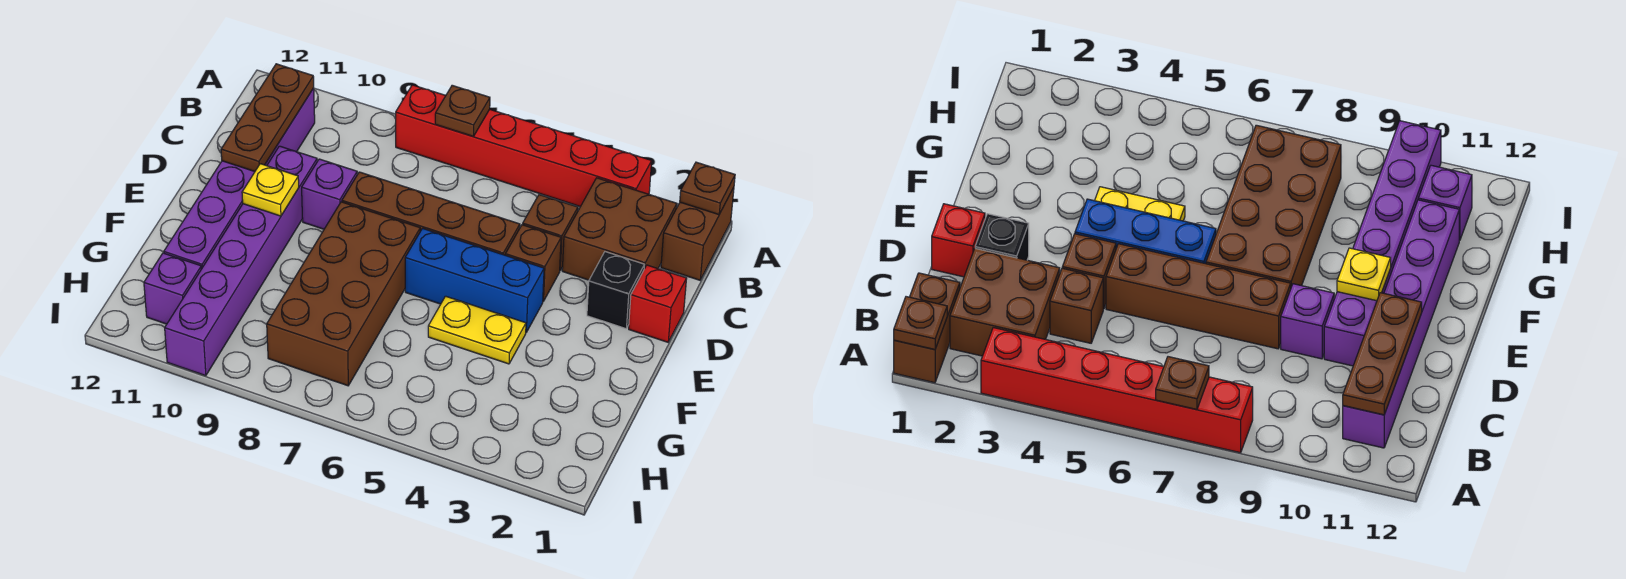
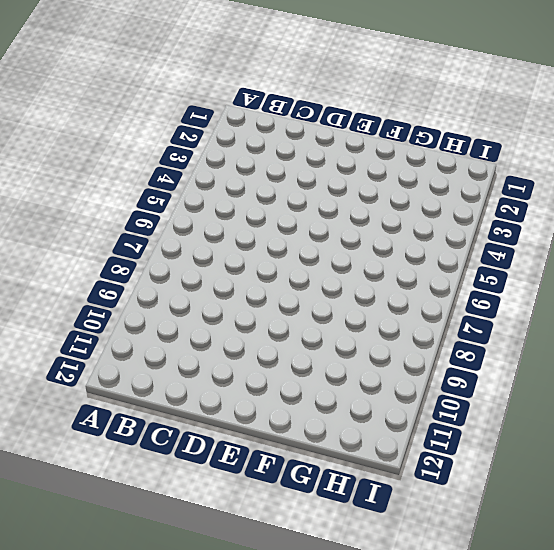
none -> brown brick A1:B1 level 1
none -> red brick A3:A8 level 1
none -> brown brick B2:C3 level 1

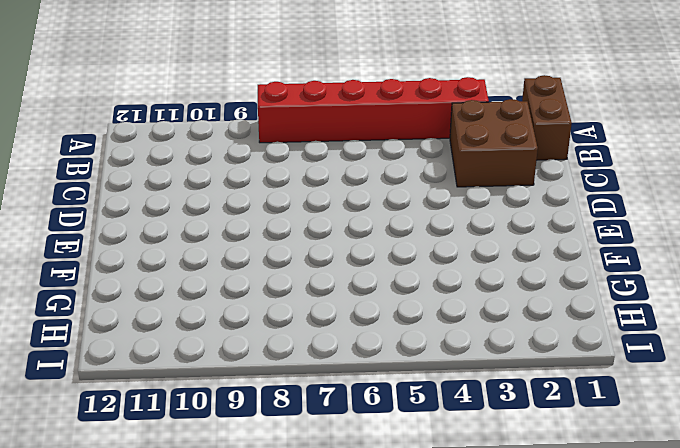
none -> purple brick B11:G11 level 1
none -> brown brick C4 level 1
none -> red brick D1 level 1

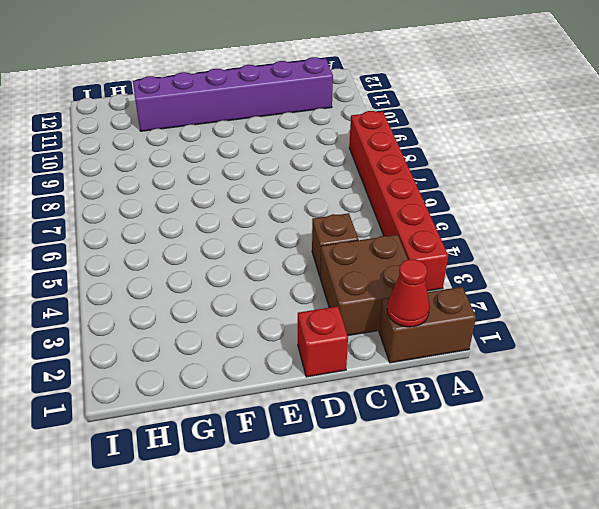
red cone B1 level 2 -> none
none -> black brick D2 level 1
none -> brown brick D4 level 1
none -> brown brick D5:D8 level 1

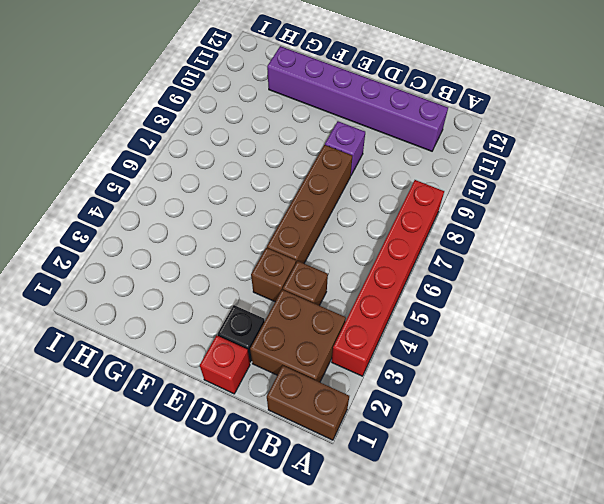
none -> purple brick D10:I10 level 1
none -> blue brick E4:E6 level 1
none -> brown brick E7:H8 level 1

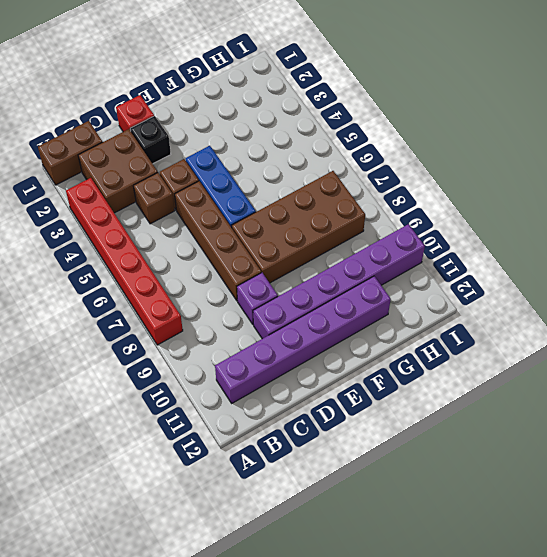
none -> yellow plate F4:F5 level 1
none -> purple brick H11 level 1
none -> brown plate A1 level 2

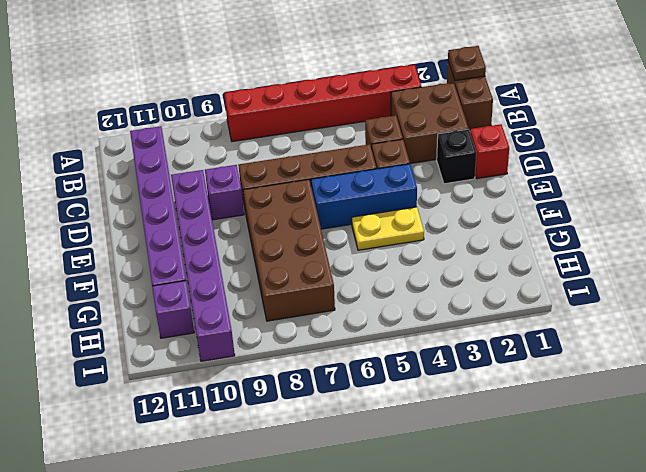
none -> brown plate A7 level 2
none -> brown plate B11:D11 level 2
none -> yellow plate E10 level 2

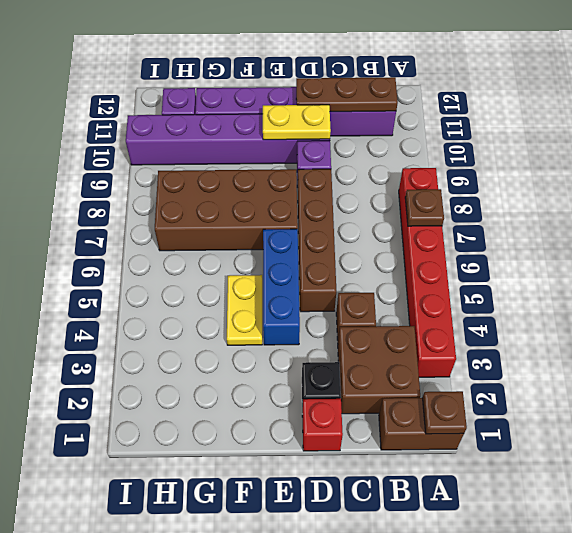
yellow plate D10:E10 level 2 -> yellow plate E10 level 2
none -> brown brick D4 level 1

